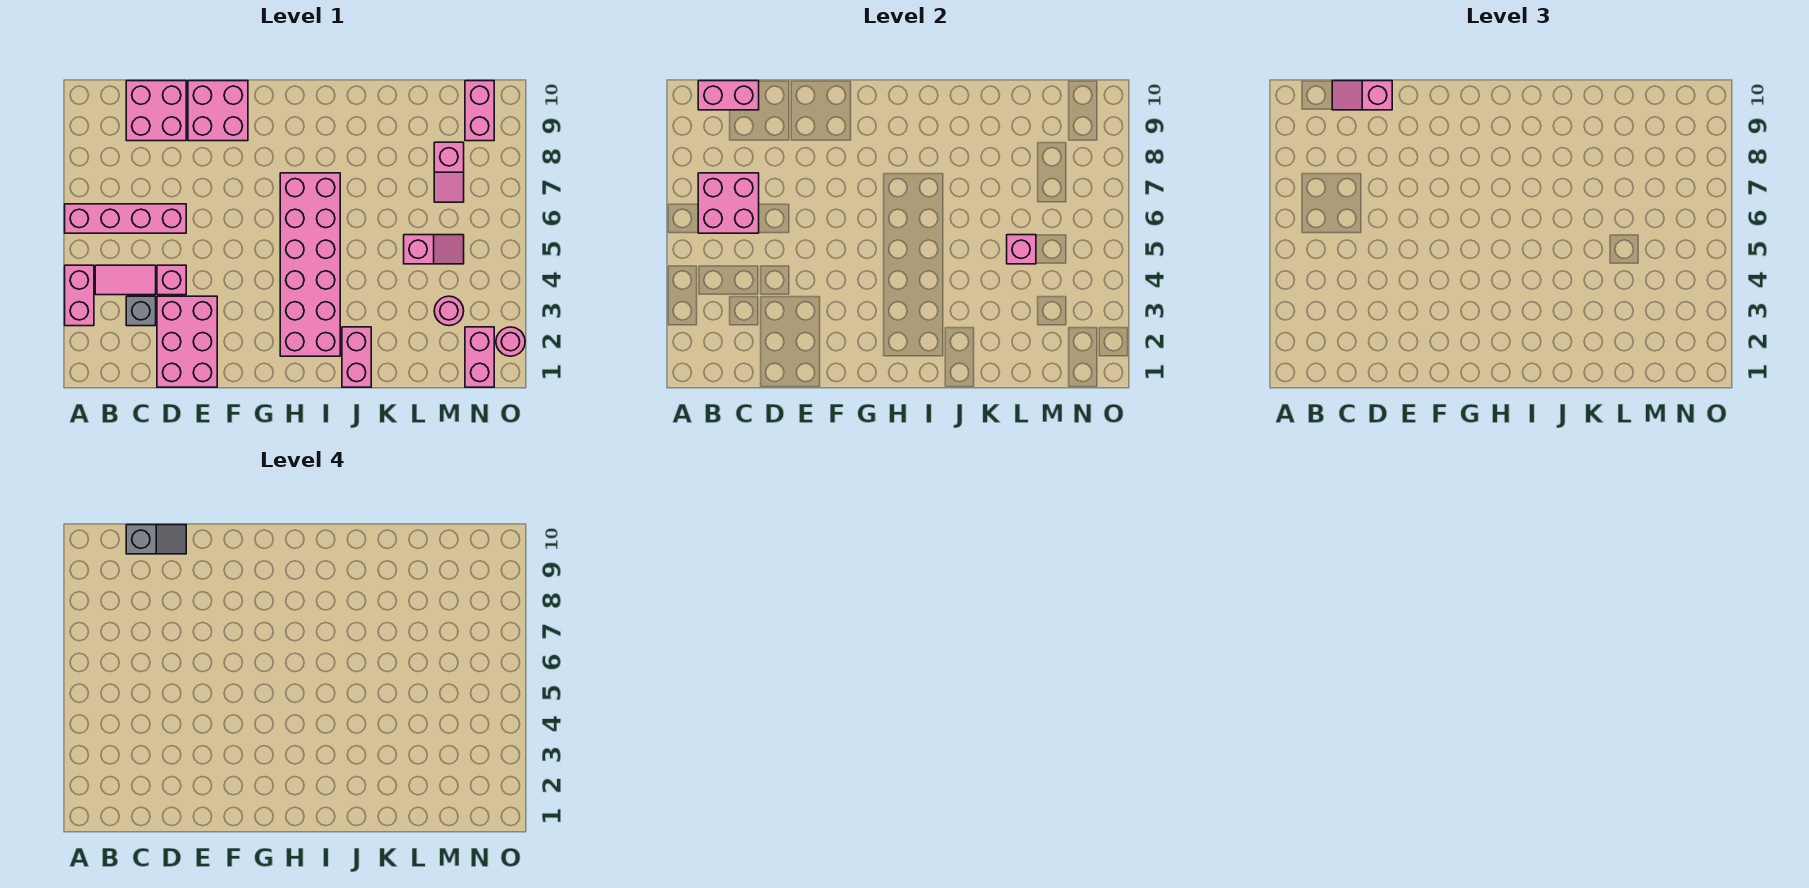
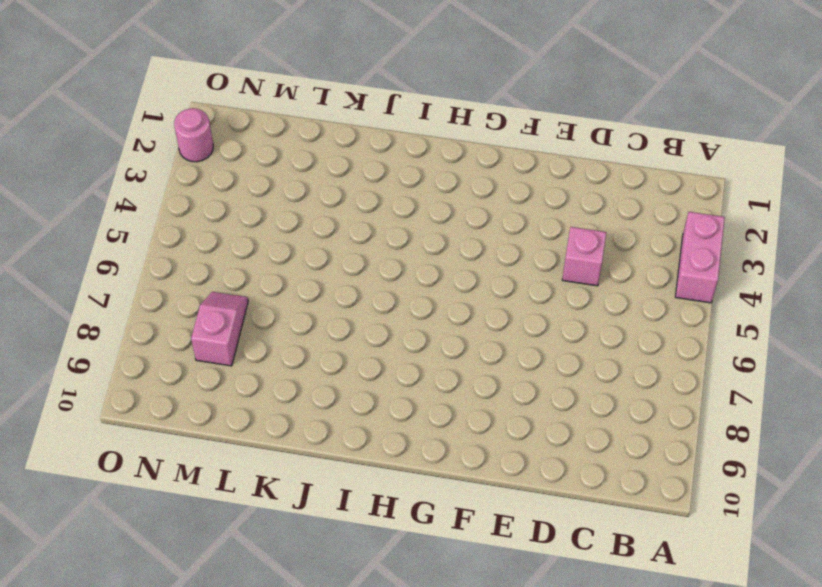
none -> pink brick A6:D6 level 1
none -> pink tile B4:C4 level 1
none -> grey brick C3 level 1

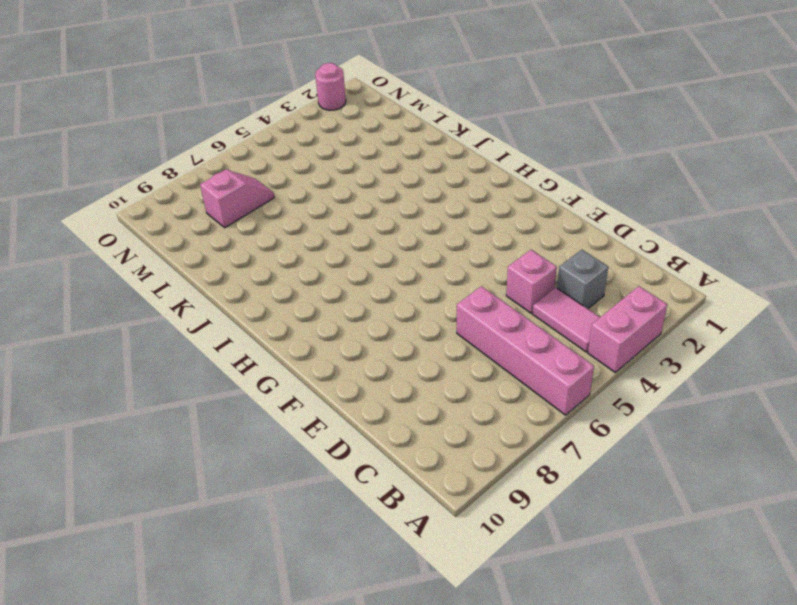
none -> pink brick C9:D10 level 1
none -> pink brick D1:E3 level 1
none -> pink brick E9:F10 level 1

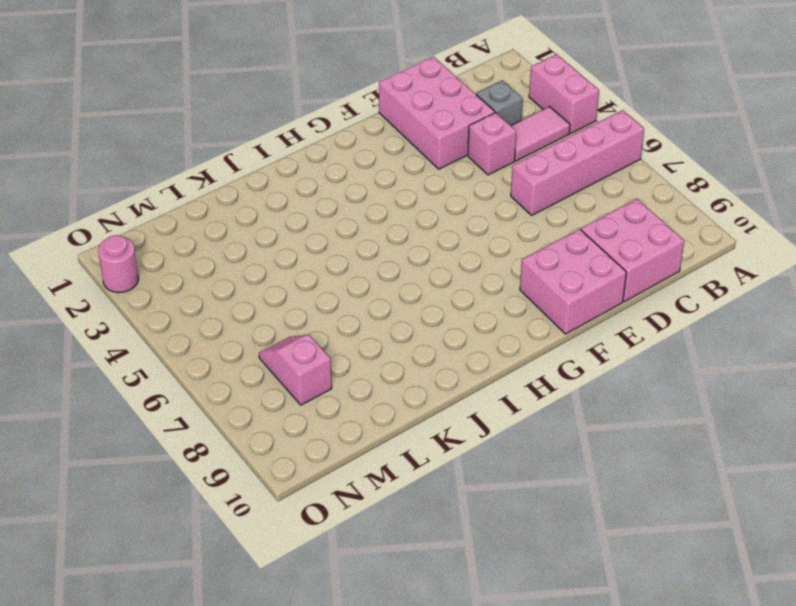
none -> pink brick H2:I7 level 1
none -> pink brick J1:J2 level 1
none -> pink slope L5:M5 level 1 top L

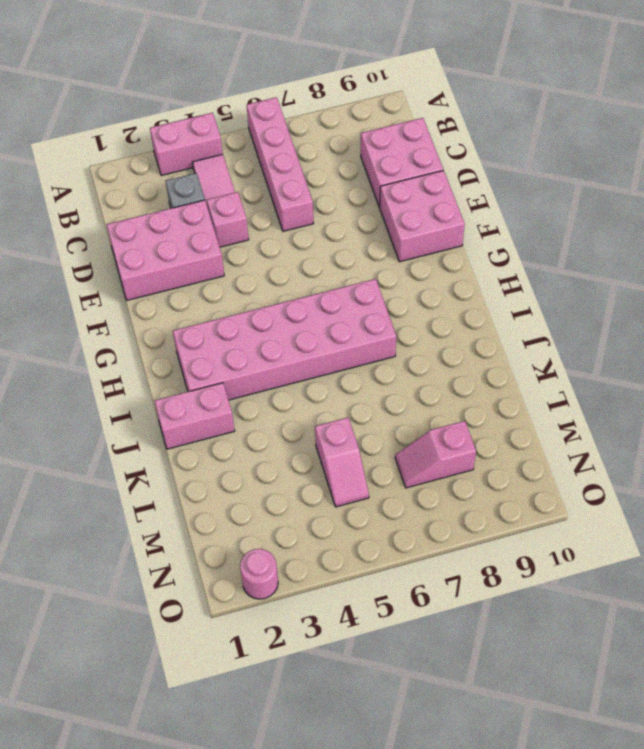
none -> pink round brick M3 level 1
none -> pink brick N1:N2 level 1
none -> pink brick N9:N10 level 1

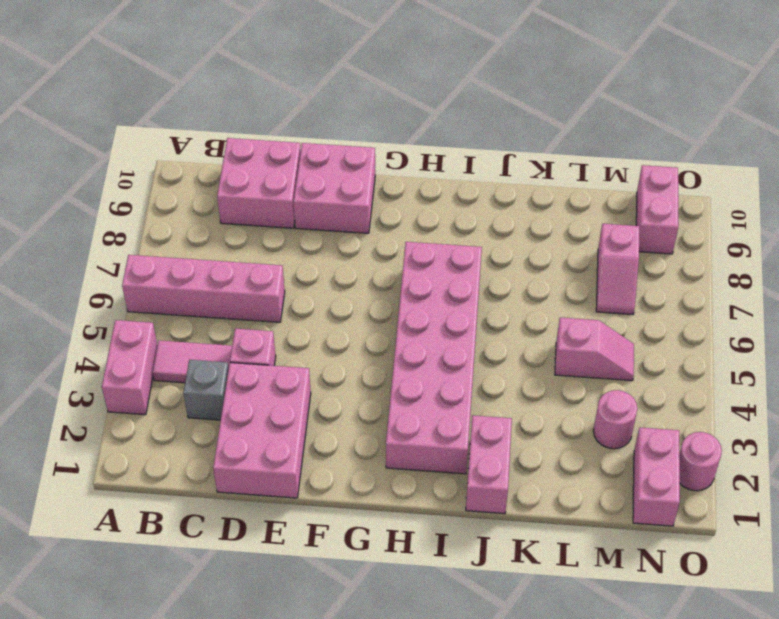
none -> pink brick B6:C7 level 2
none -> pink brick B10:C10 level 2
none -> pink brick L5 level 2

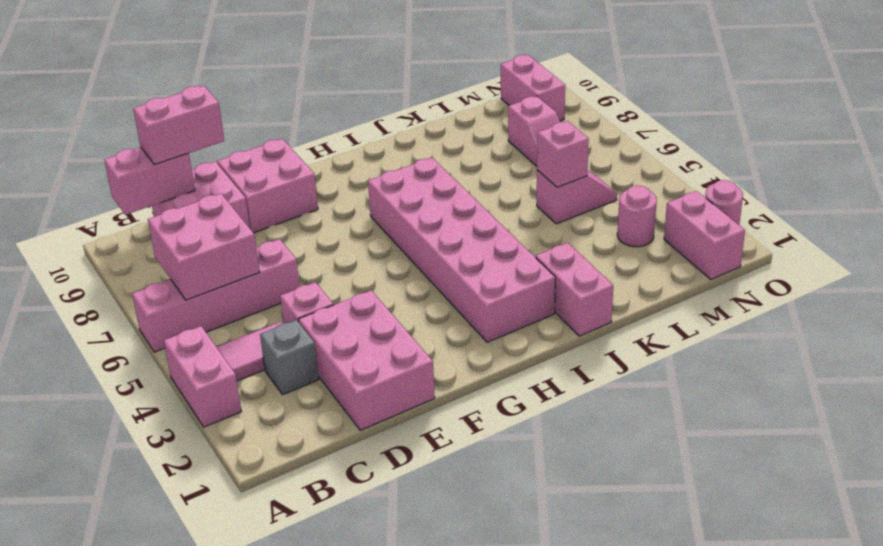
pink brick C10:D10 level 3 -> pink slope C10:D10 level 3 top D
none -> grey slope C10:D10 level 4 top C

